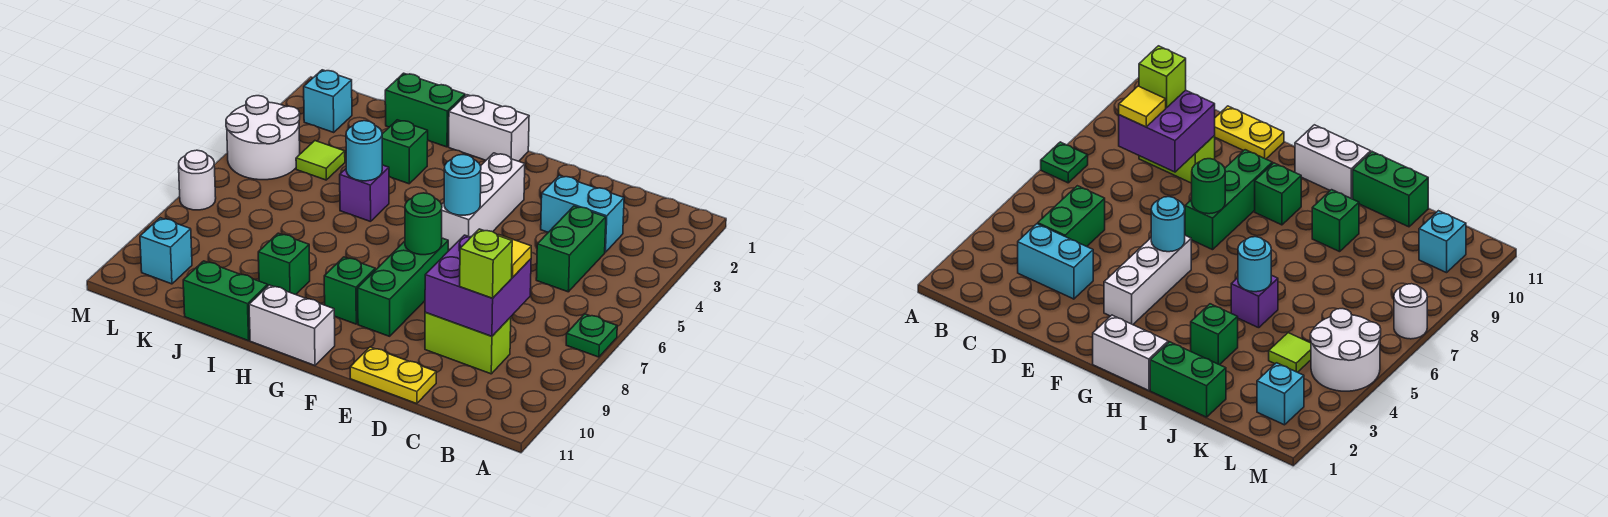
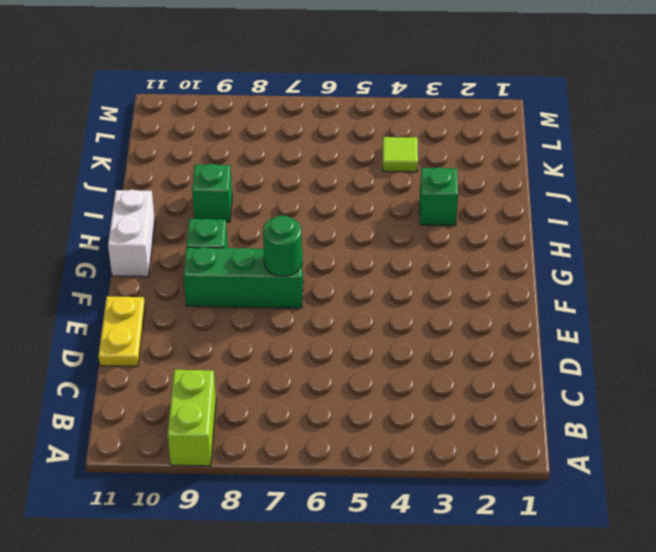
lime brick A9:B9 level 1 -> lime brick C9:D9 level 1
none -> green plate A7 level 1
none -> cyan brick C3:D3 level 1
none -> green brick C4:C5 level 1

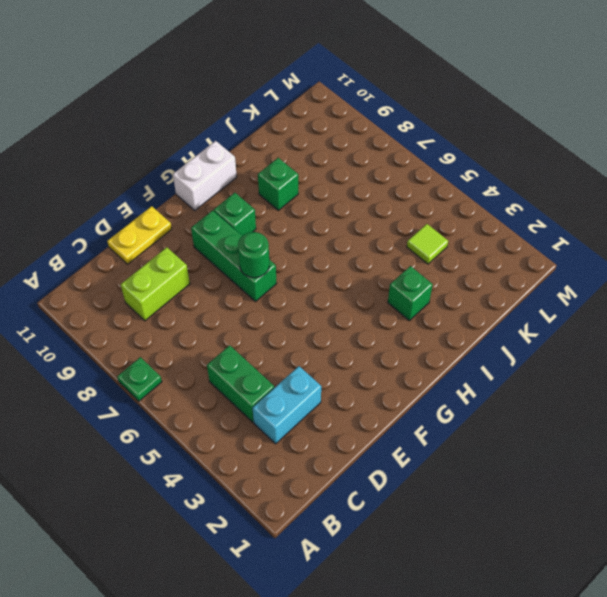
none -> white brick F3:F5 level 1
none -> white brick G1:H1 level 1
none -> green brick I1:J1 level 1

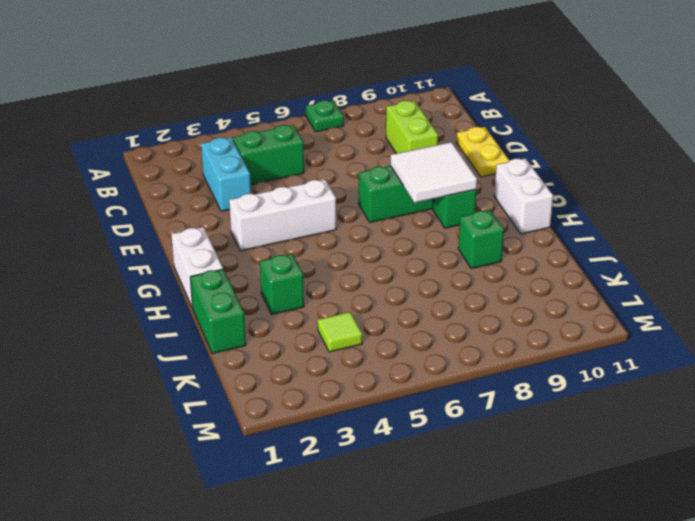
white tile F8:G9 level 2 -> none
none -> purple brick I5 level 1
none -> green brick I11:J11 level 1
none -> cyan brick L2 level 1

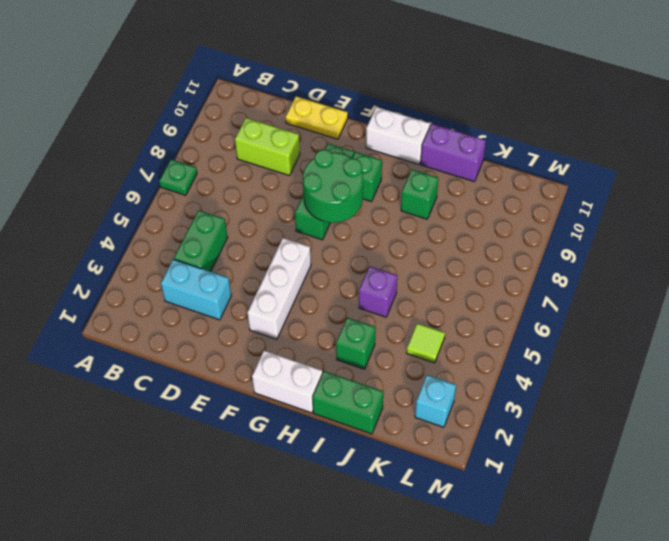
green round brick F7:G8 level 2 -> green round brick F7 level 2
purple brick I11:J11 level 1 -> green brick I11:J11 level 1
none -> white round brick L4:M5 level 1
none -> cyan brick L10 level 1
none -> white round brick M7 level 1

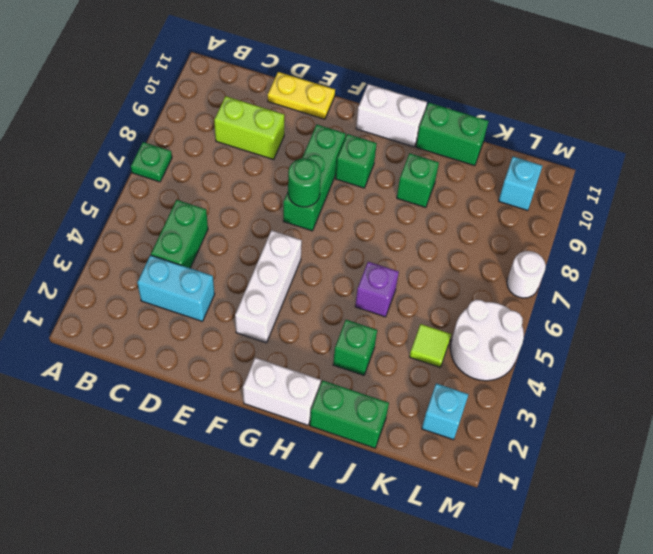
none -> purple brick C8:D9 level 2
none -> cyan round brick F5 level 2
none -> cyan round brick I5 level 2

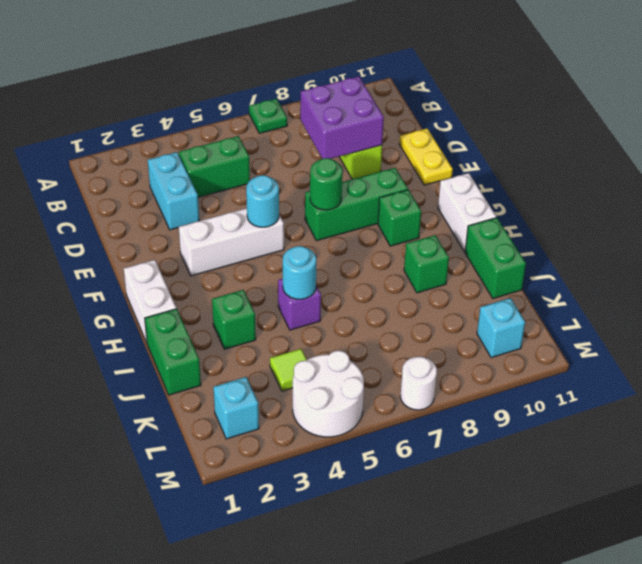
none -> yellow tile C8 level 3
none -> lime brick C9 level 3

